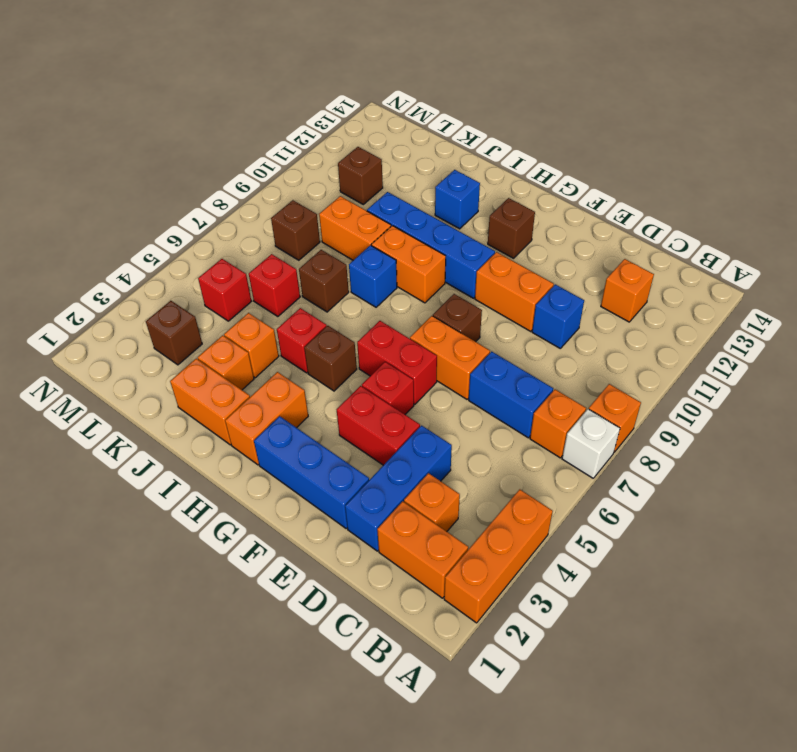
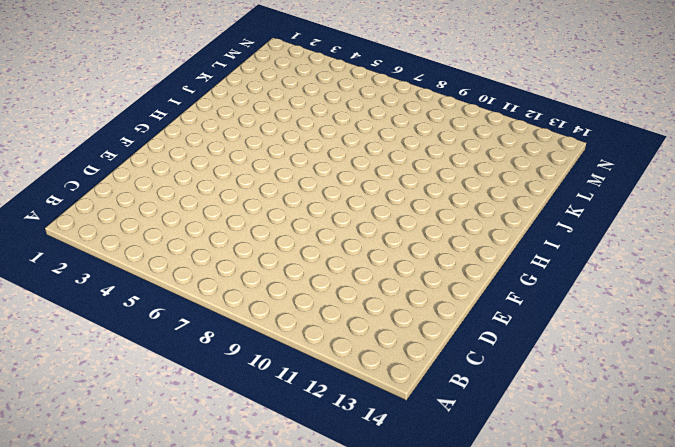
none -> orange brick A2:A4 level 1
none -> white brick A7 level 1
none -> orange brick A8 level 1
none -> orange brick B2:C2 level 1

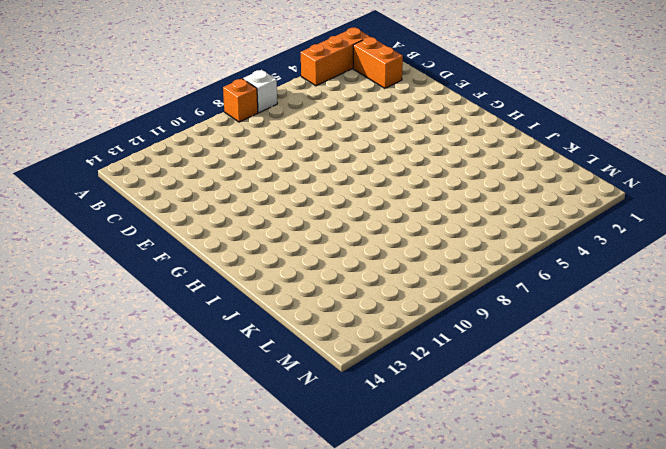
none -> orange brick B7 level 1
none -> orange brick C3 level 1
none -> blue brick C7:D7 level 1
none -> orange brick C12 level 1

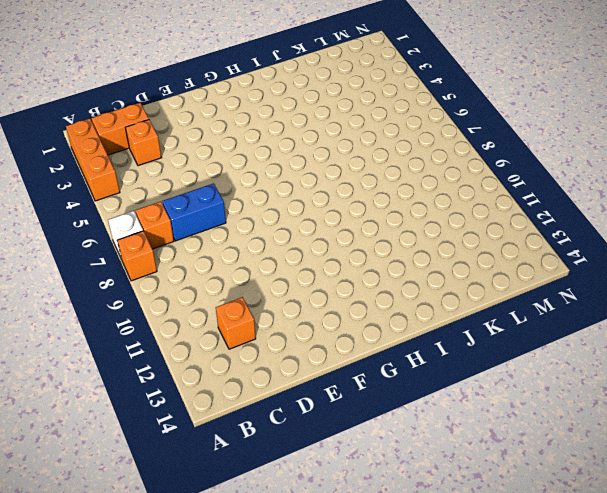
none -> blue brick D2:D4 level 1
none -> blue brick D10 level 1
none -> blue brick E2:G2 level 1
none -> red brick E4:F4 level 1

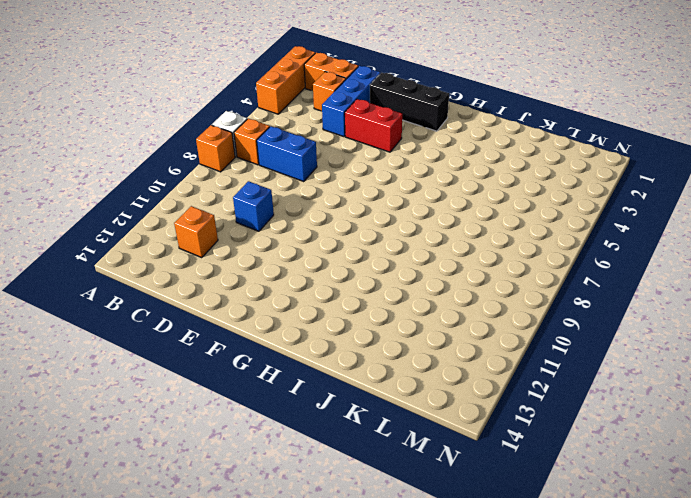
black brick E2:G2 level 1 -> blue brick E2:G2 level 1
none -> orange brick E7:F7 level 1
none -> orange brick E10:F10 level 1
none -> red brick F5 level 1
none -> red brick F6:G6 level 1

